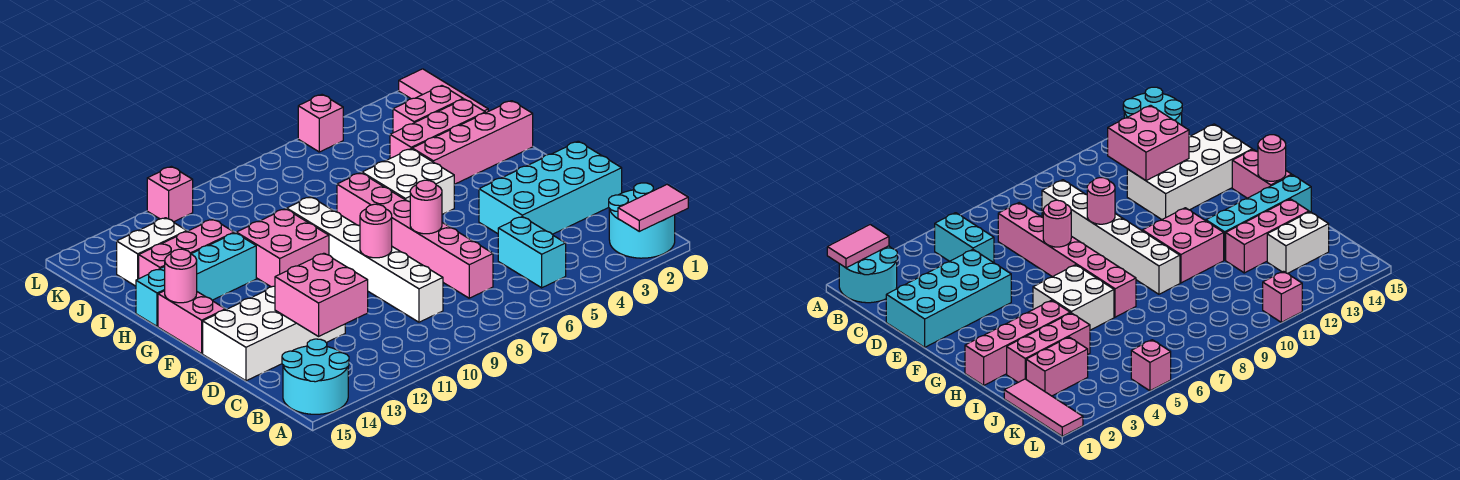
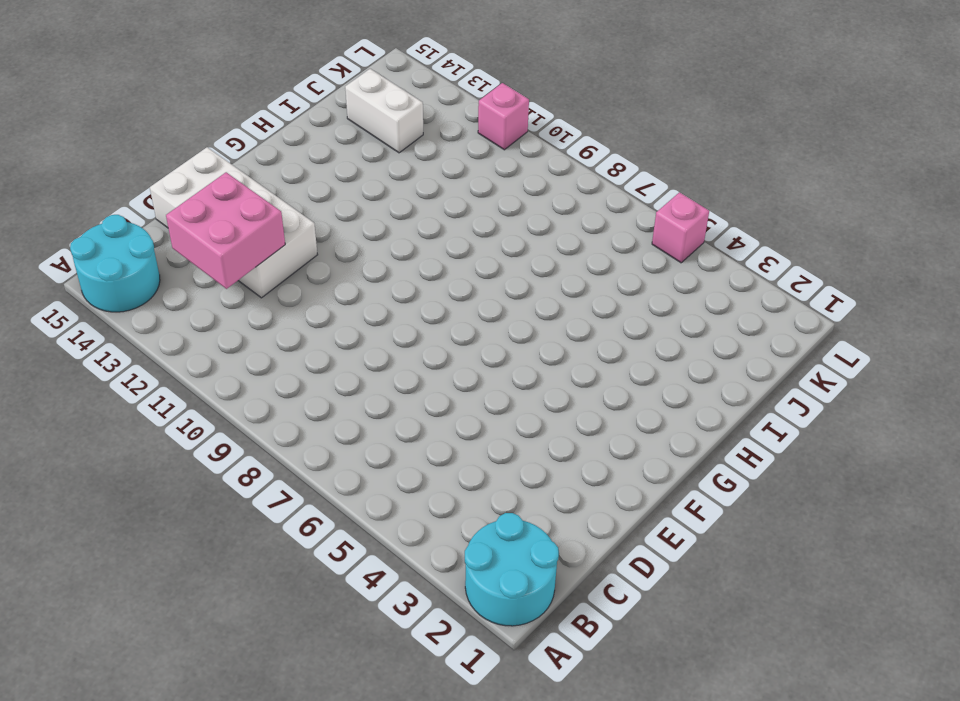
none -> cyan brick B5:C5 level 1
none -> pink brick C7:H7 level 1
none -> white brick C9:H9 level 1

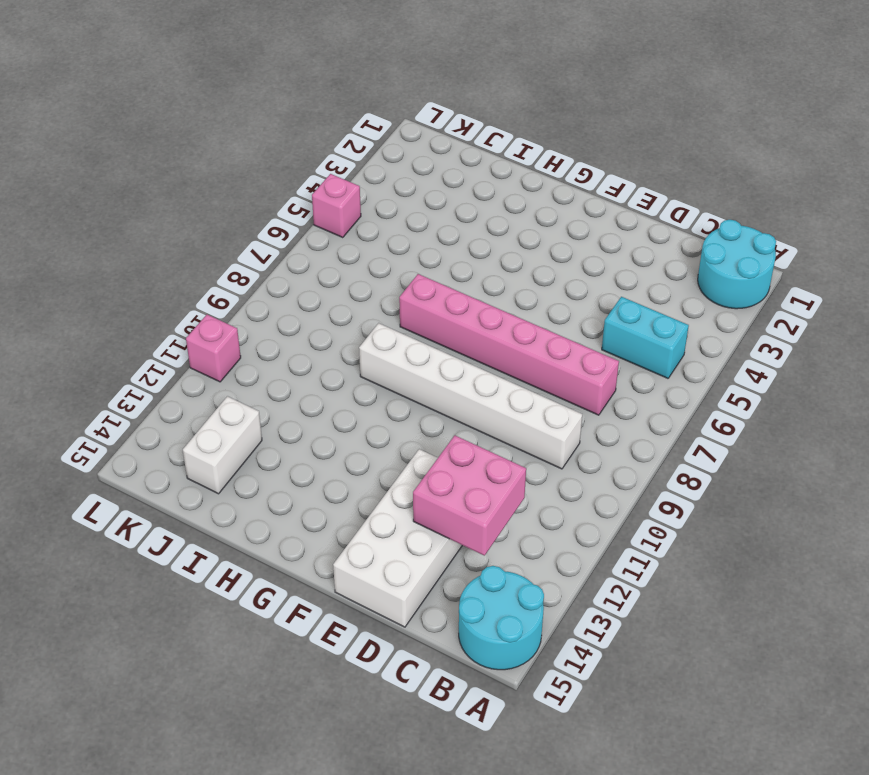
none -> cyan brick D1:E4 level 1
none -> pink brick F15:G15 level 1
none -> white brick G5:H6 level 1

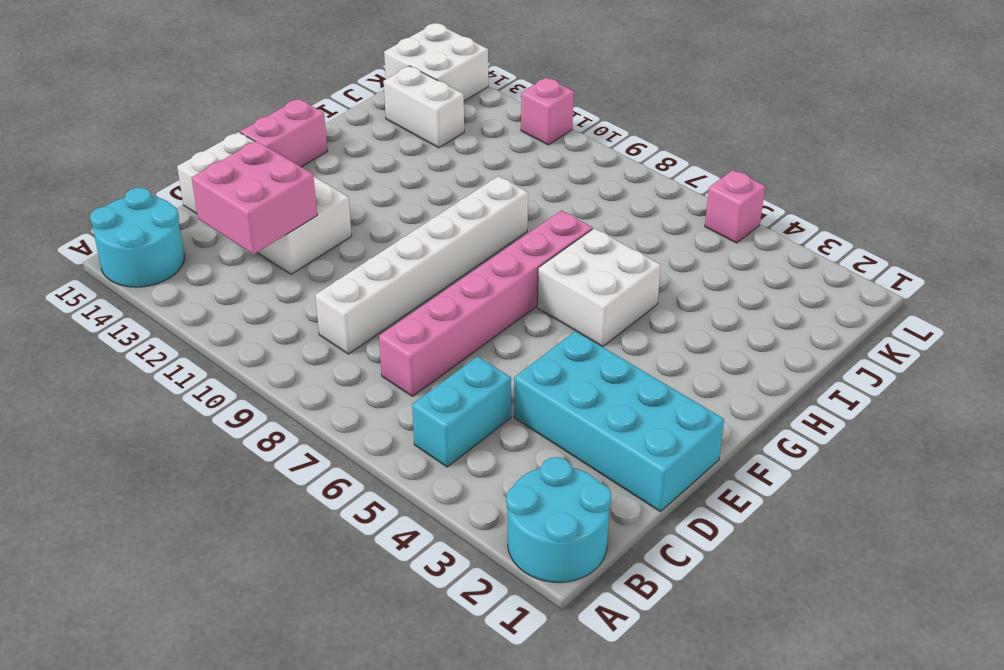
white brick K14:L15 level 1 -> none
none -> pink brick G10:H11 level 1
none -> pink brick H1:H4 level 1
none -> cyan brick H12:H15 level 1

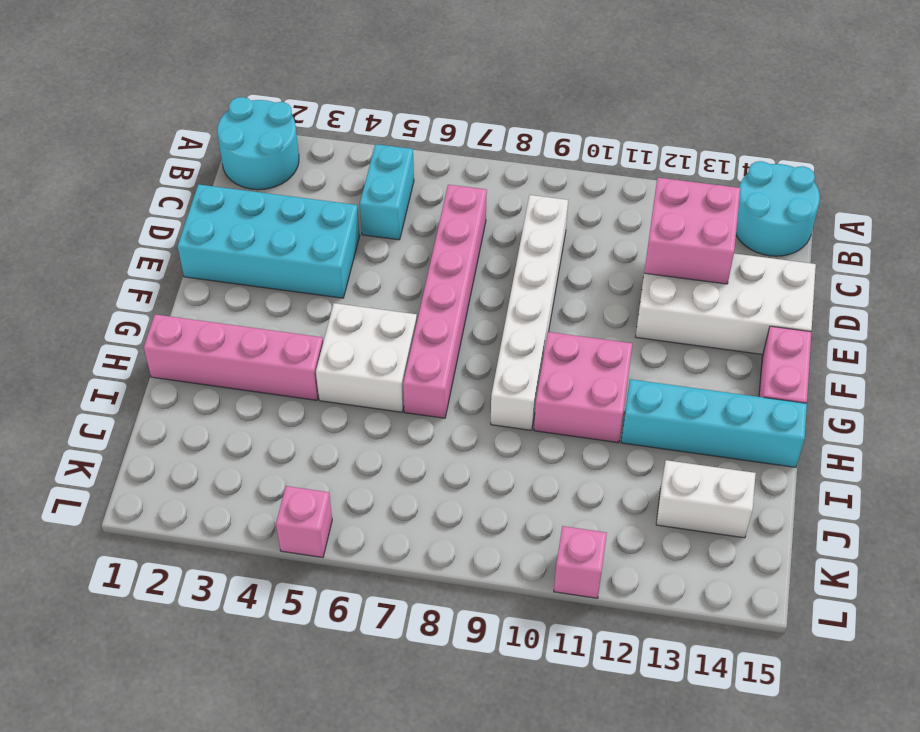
none -> pink brick I2:I4 level 1
none -> pink brick I12:I14 level 1
none -> pink tile J1:L1 level 1

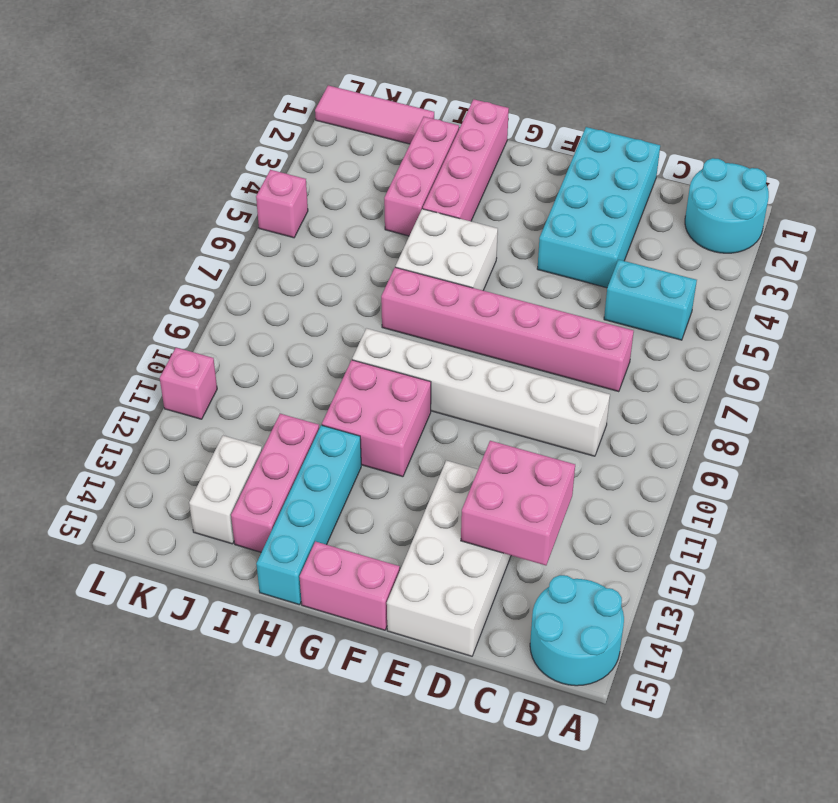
none -> pink brick J2:J3 level 1
none -> pink tile A1:A2 level 2
none -> pink round brick E7 level 2

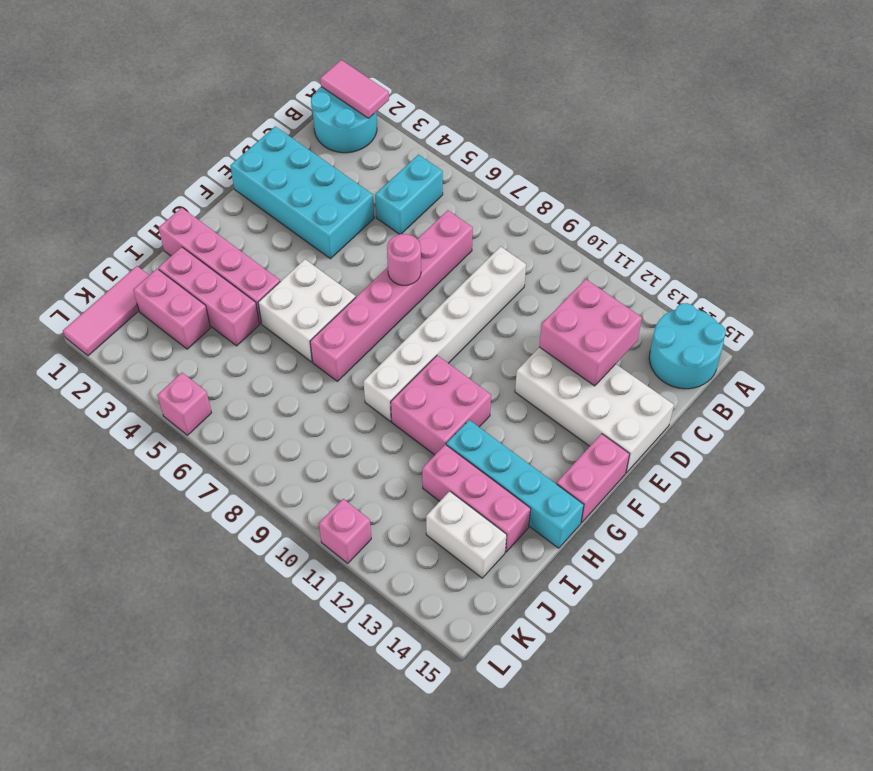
none -> pink round brick E9 level 2
none -> pink round brick G15 level 2

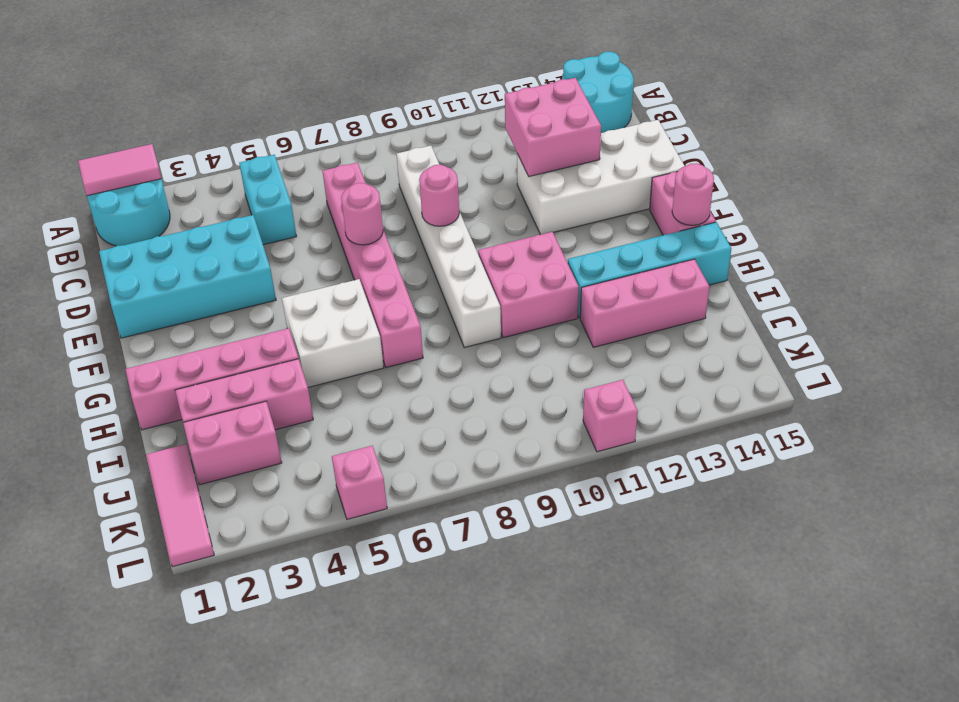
none -> white brick J13:J14 level 1

